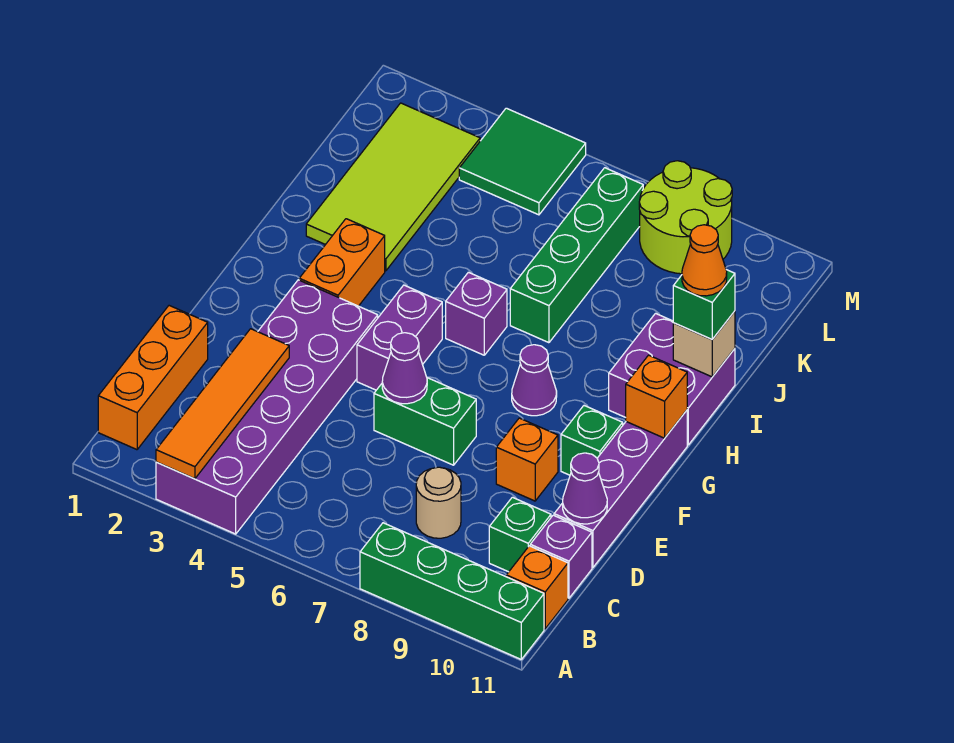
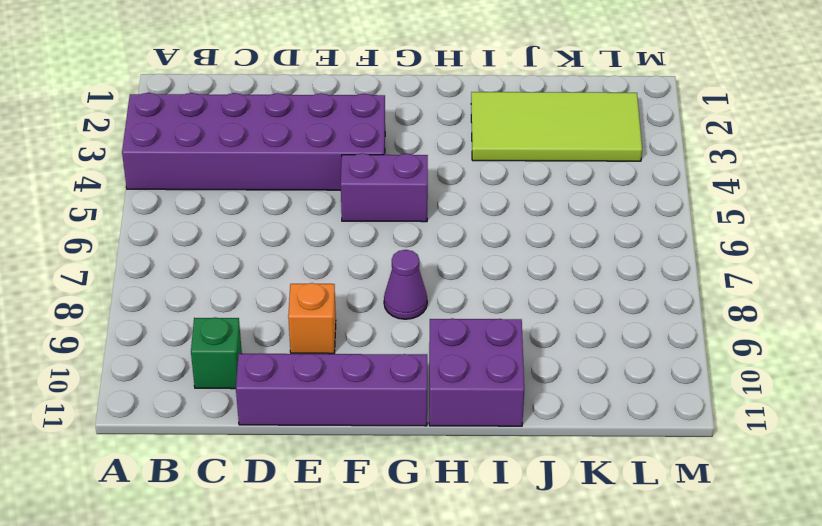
none -> green brick A8:A11 level 1
none -> orange brick B1:D1 level 1
none -> orange brick B11 level 1

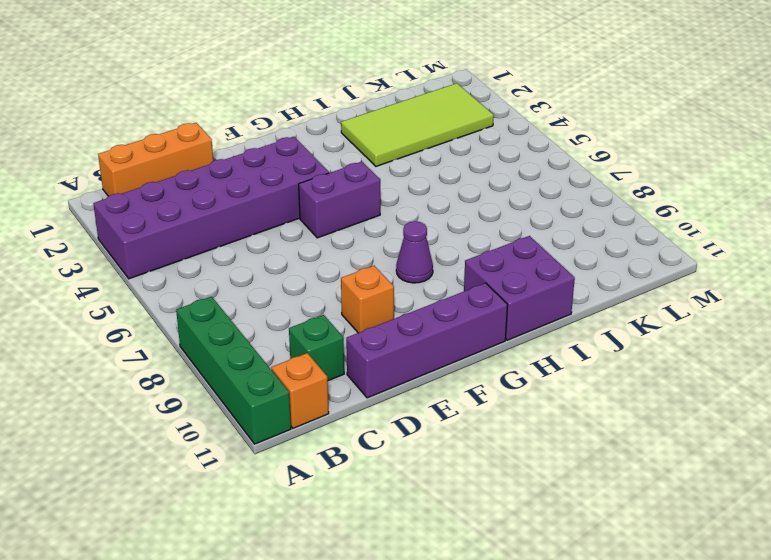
none -> tan round brick C8 level 1
none -> purple brick C11 level 1
none -> green brick E6:E7 level 1

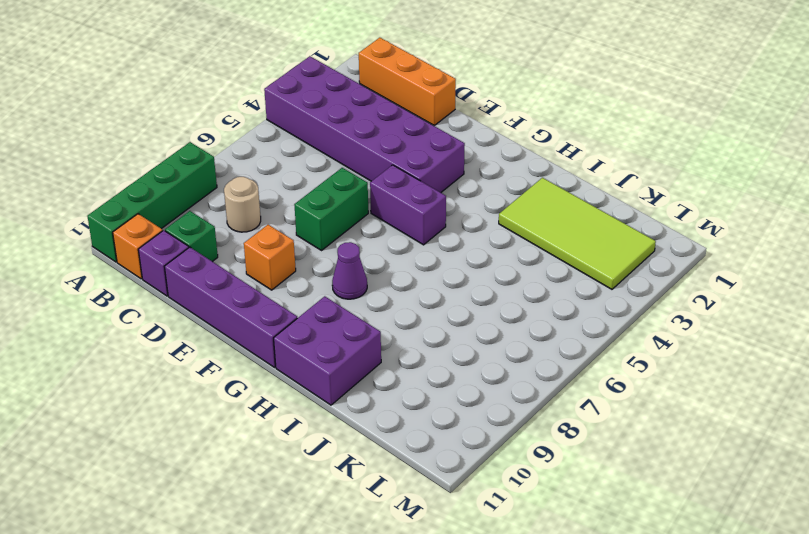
none -> green brick F10 level 1
none -> orange brick G3:H3 level 1
none -> purple brick H6 level 1

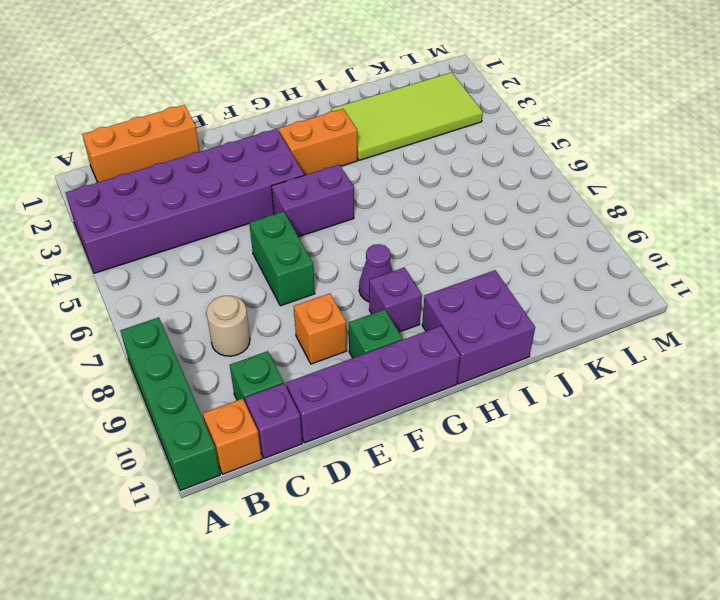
purple brick G9 level 1 -> purple brick H6 level 1
none -> green brick I7:L7 level 1
none -> green tile L4:M5 level 1
none -> lime round brick L8:M9 level 1

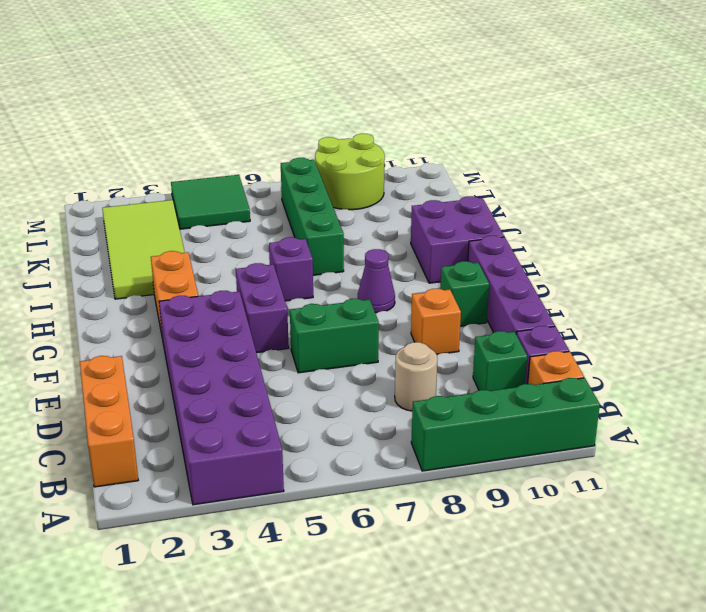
none -> orange tile A3:D3 level 2
none -> purple cone D11 level 2
none -> purple cone E6 level 2

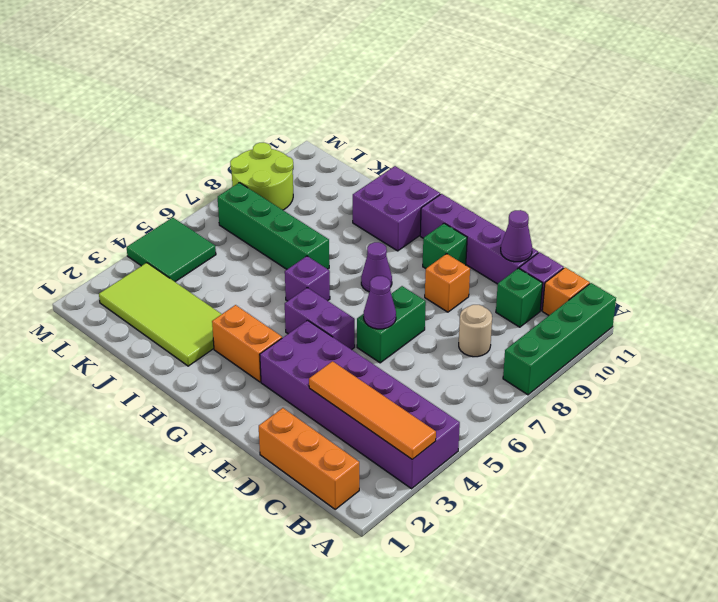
none -> orange brick G11 level 2
none -> tan brick I11 level 2
none -> green brick I11 level 3

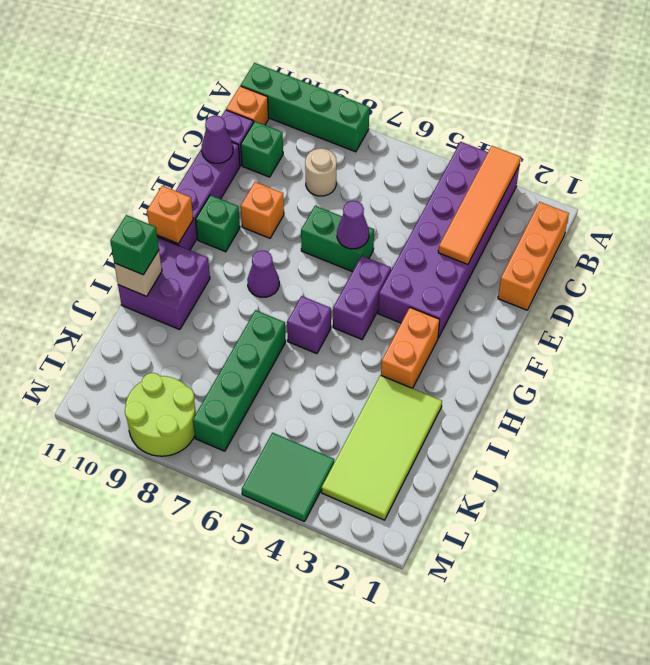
none -> orange cone I11 level 4

